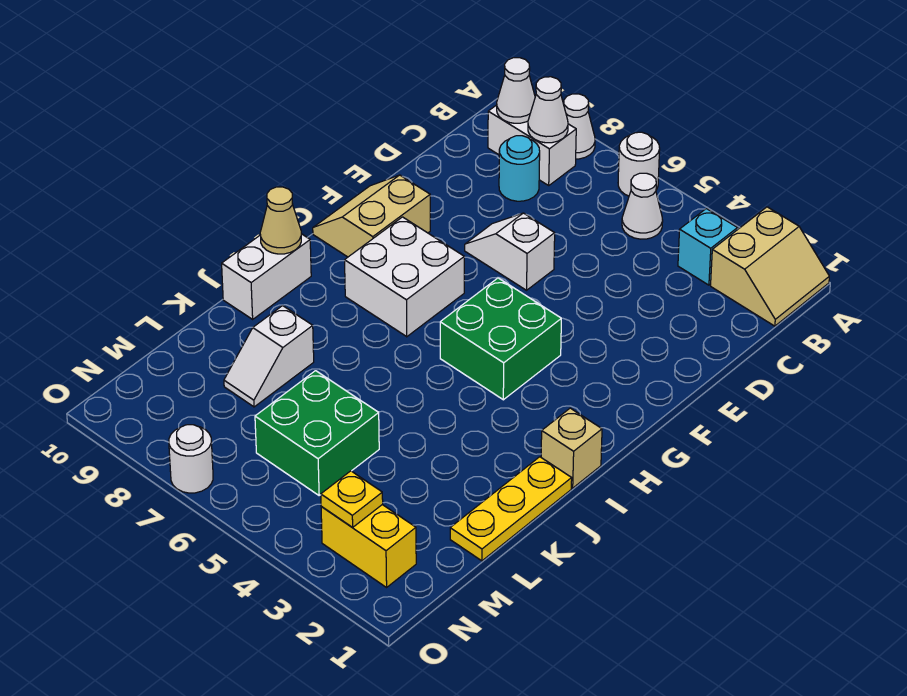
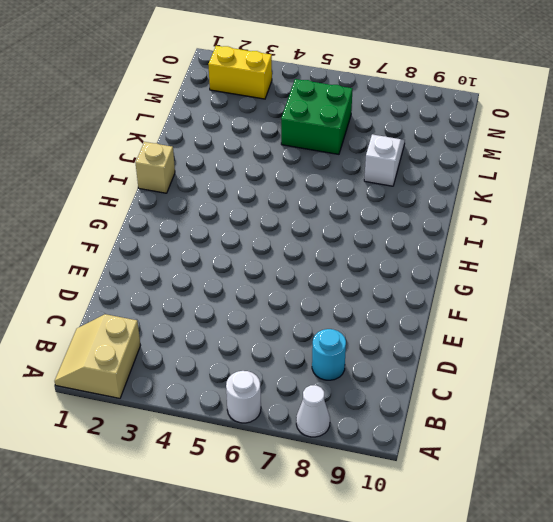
none -> cyan brick B3 level 1
none -> white cone B5 level 1
none -> white brick B8:B9 level 1

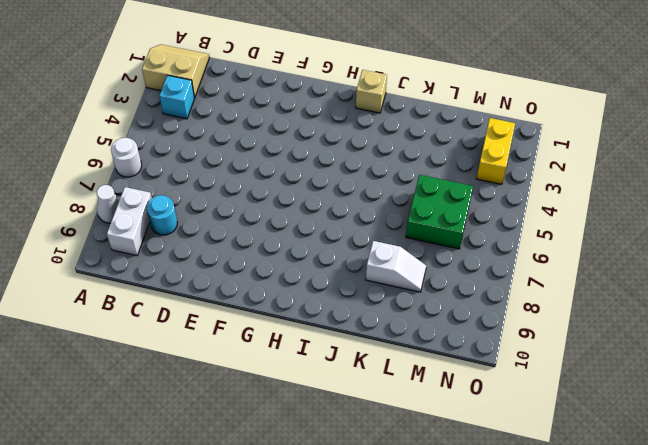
none -> white cone B5 level 1
none -> white slope E6:E7 level 1 top 6
none -> tan slope F9:G10 level 1 top 9

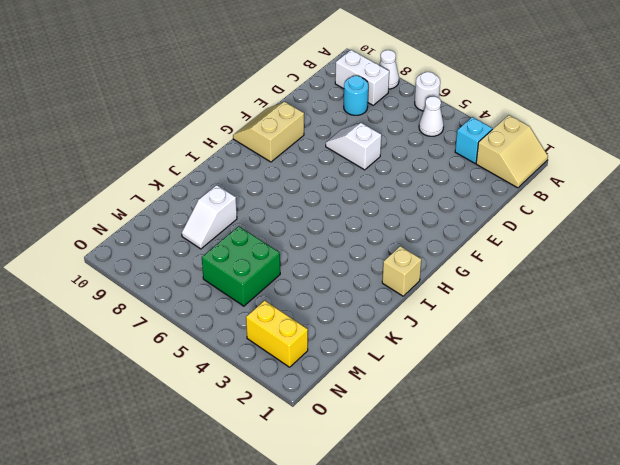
none -> green brick G4:H5 level 1
none -> white brick G7:H8 level 1
none -> white brick I10:J10 level 1

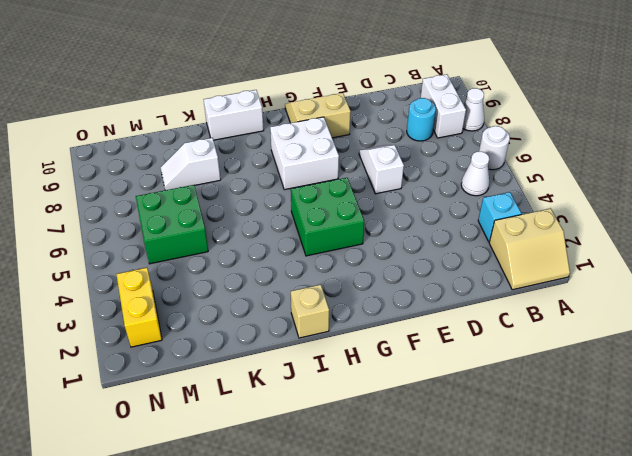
none -> yellow plate J1:L1 level 1
none -> white round brick O7 level 1
none -> white cone B8 level 2

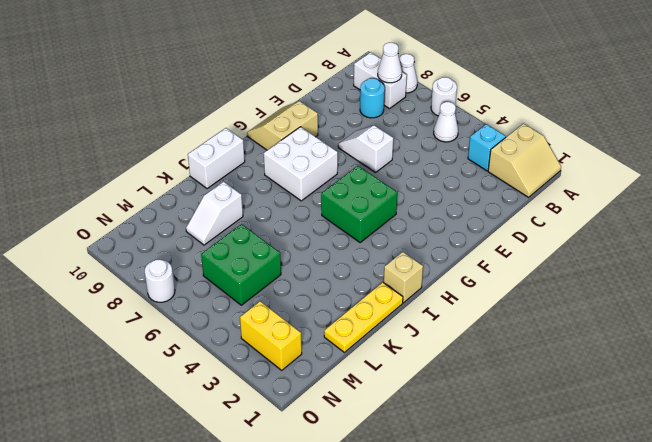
none -> white cone B9 level 2
none -> tan cone I10 level 2
none -> yellow plate N3 level 2

